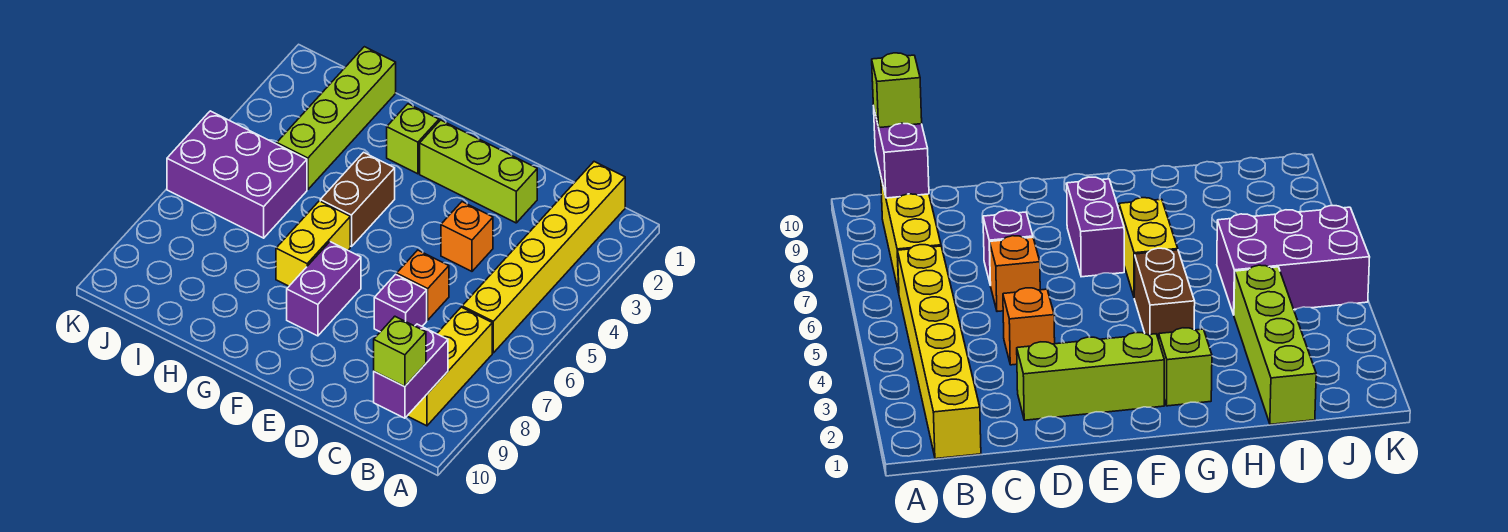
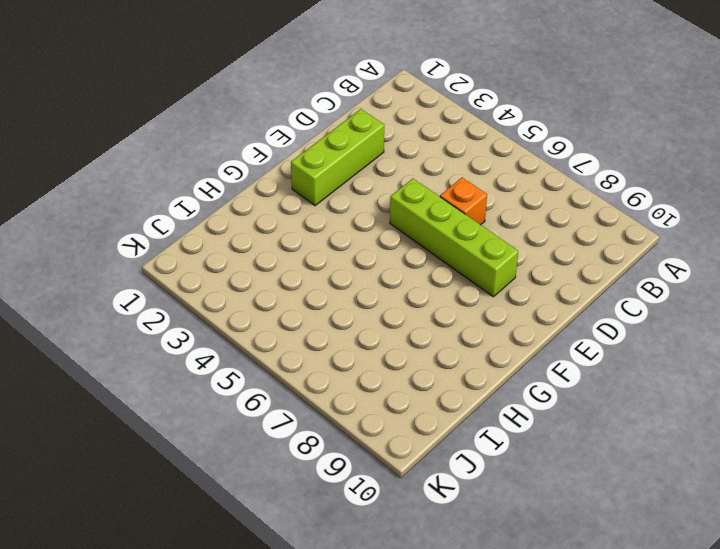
lime brick E5:E8 level 1 -> lime brick I1:I4 level 1
none -> yellow brick B1:B6 level 1
none -> yellow brick B7:B9 level 1
none -> orange brick D4 level 1

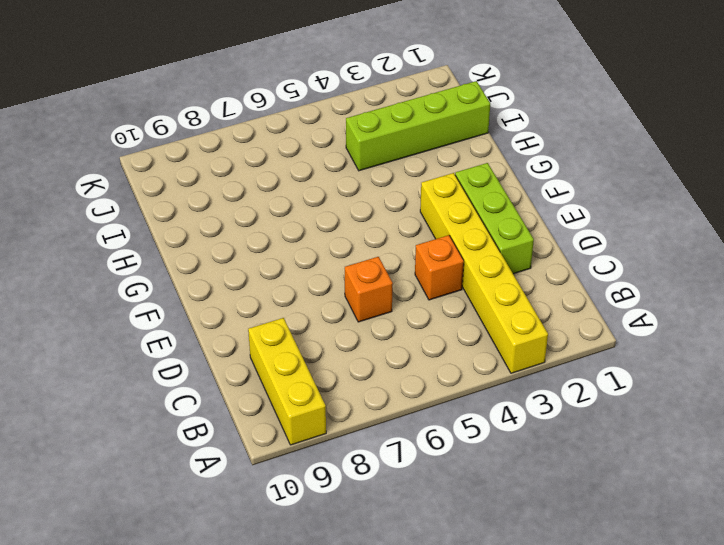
yellow brick A3:F3 level 1 -> yellow brick B1:B6 level 1
yellow brick A9:C9 level 1 -> yellow brick B7:B9 level 1
none -> purple brick D7 level 1
none -> purple brick F7:F8 level 1
none -> lime brick G2 level 1

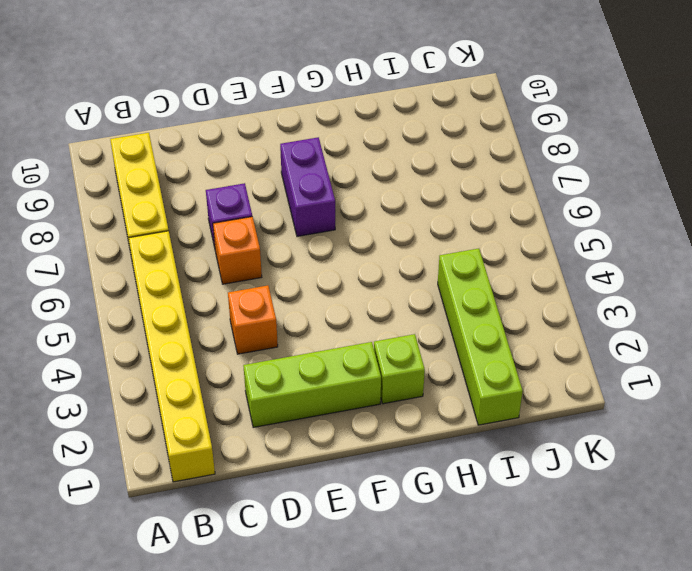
none -> brown brick G4:G5 level 1
none -> yellow brick G6:G7 level 1
none -> purple brick I5:K6 level 1

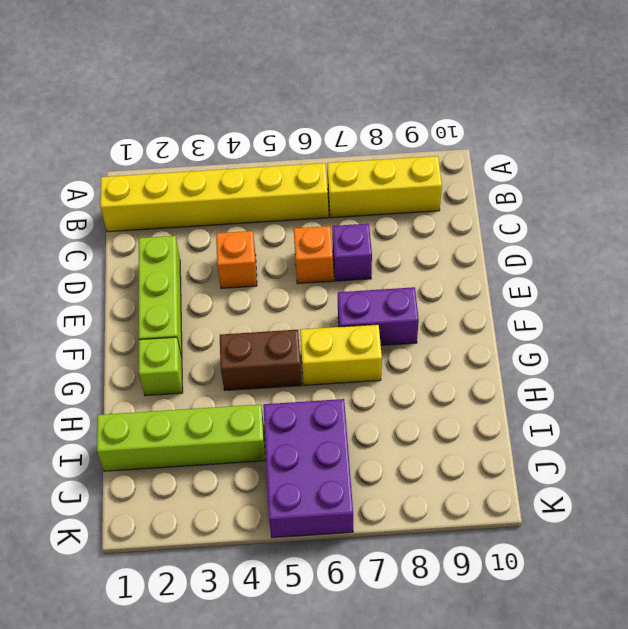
none -> purple brick B9:B10 level 2
none -> lime brick B10 level 3

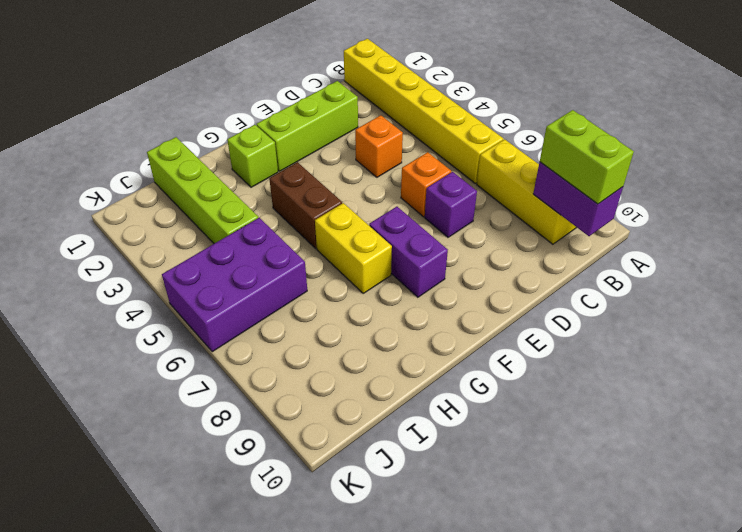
lime brick B9:B10 level 3 -> lime brick B10 level 3

